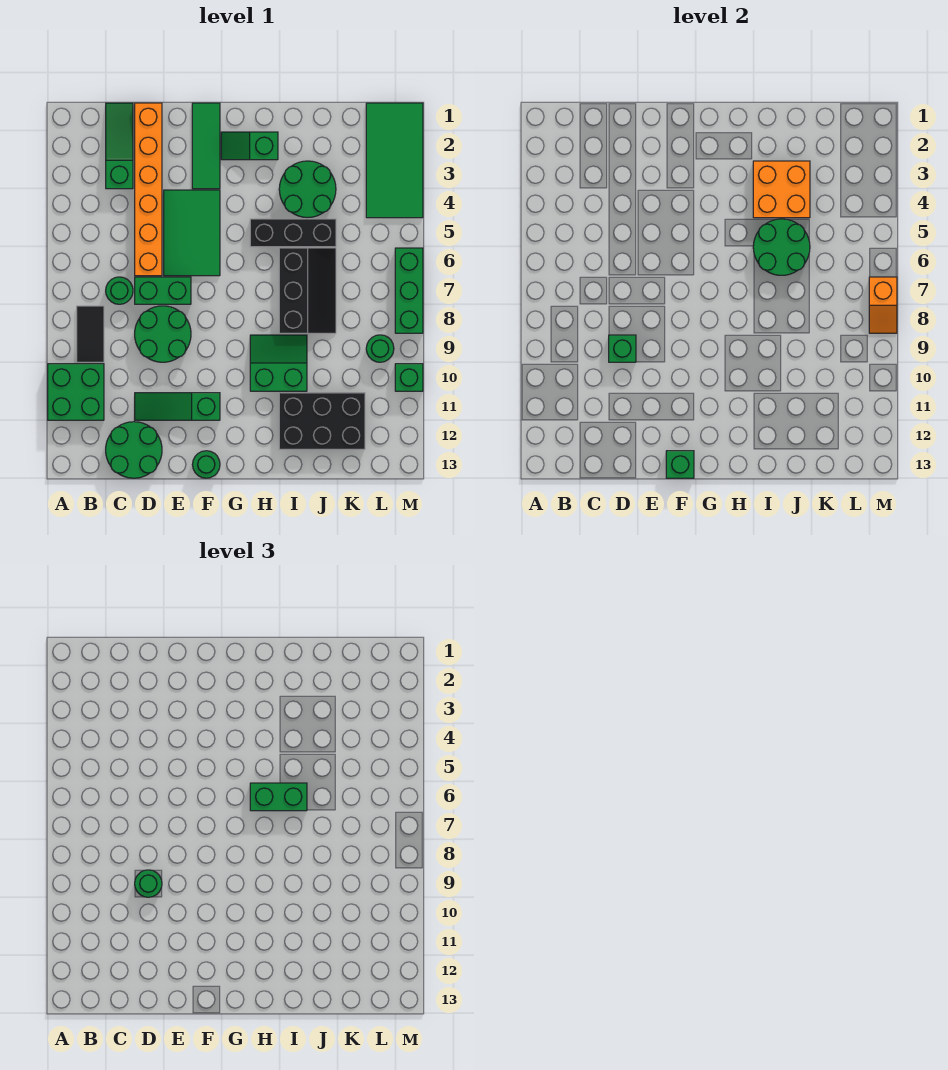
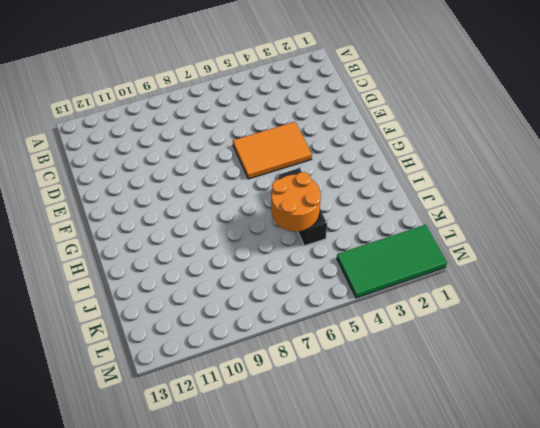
orange tile E4:F6 level 1 -> green tile E4:F6 level 1
orange round brick I5:J6 level 2 -> green round brick I5:J6 level 2
none -> green brick A10:B11 level 1
none -> black tile B8:B9 level 1
none -> green slope C1:C3 level 1 top 3

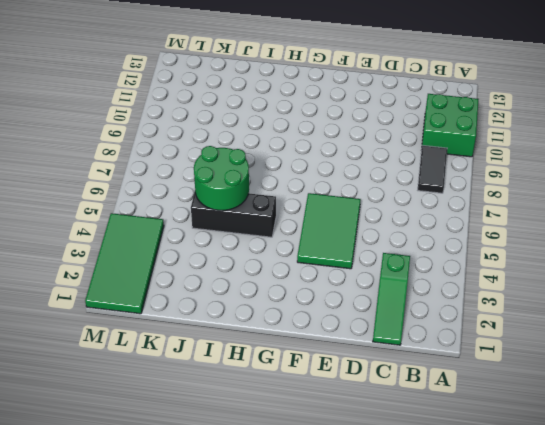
none -> green round brick C7 level 1
none -> green round brick C12:D13 level 1
none -> orange brick D1:D6 level 1

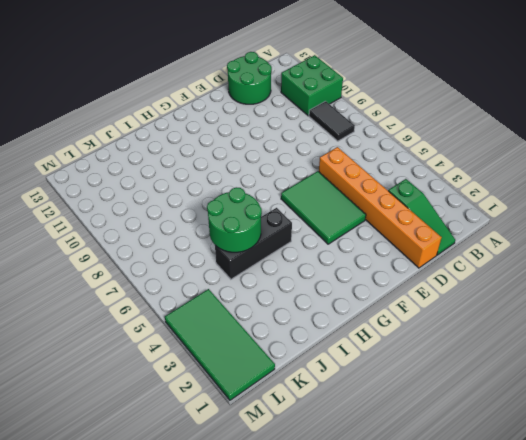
none -> green round brick C7 level 1
none -> green brick D7:E7 level 1
none -> green round brick D8:E9 level 1

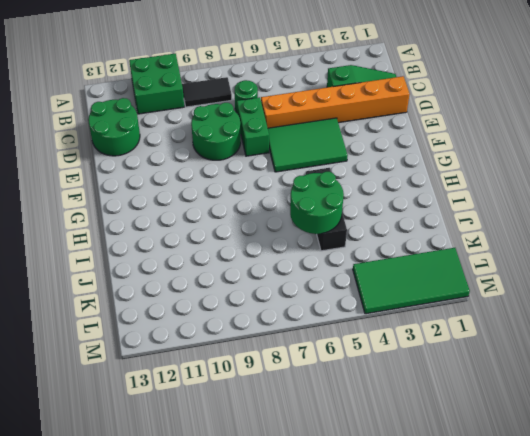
none -> green slope D11:F11 level 1 top F
none -> green tile F1:F3 level 1
none -> green round brick F13 level 1

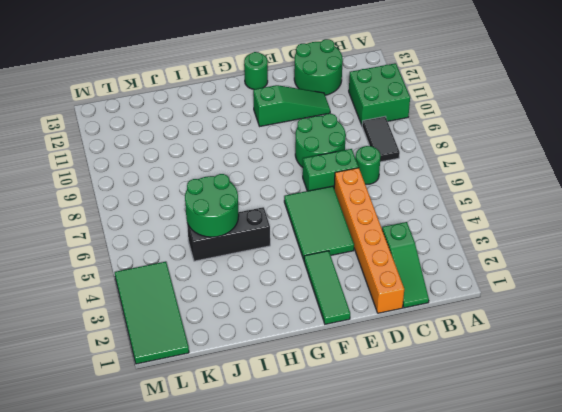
none -> green slope G2:H2 level 1 top H
none -> green slope H9:I10 level 1 top 10
none -> green round brick I3:J4 level 1

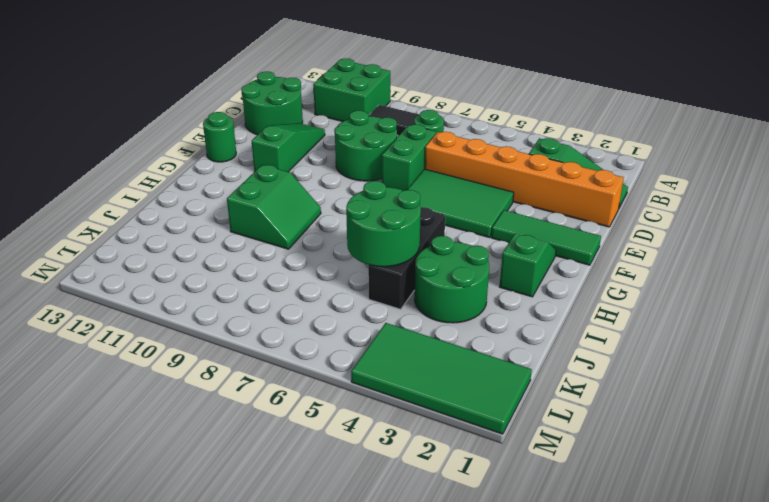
none -> black slope I6:J8 level 1 top I
none -> black brick I11:K12 level 1
none -> green round brick L9 level 1

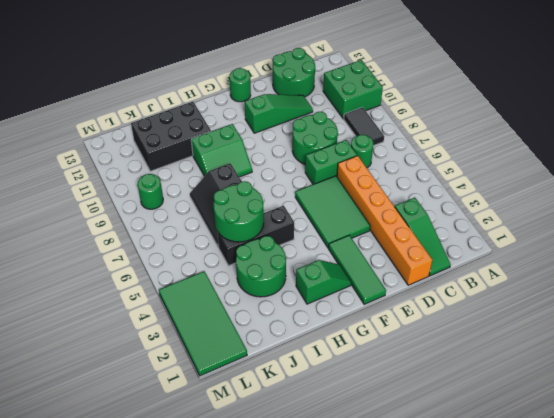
none -> green brick M6:M8 level 1
none -> green brick M10 level 1
none -> green brick D9 level 2

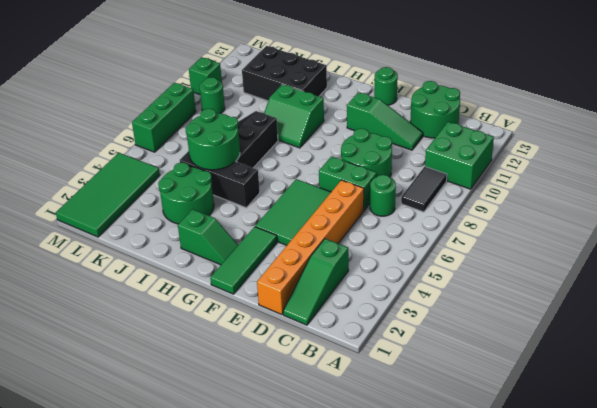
none -> green brick D9 level 2
none -> green brick F13 level 2
none -> orange brick I3:J4 level 2

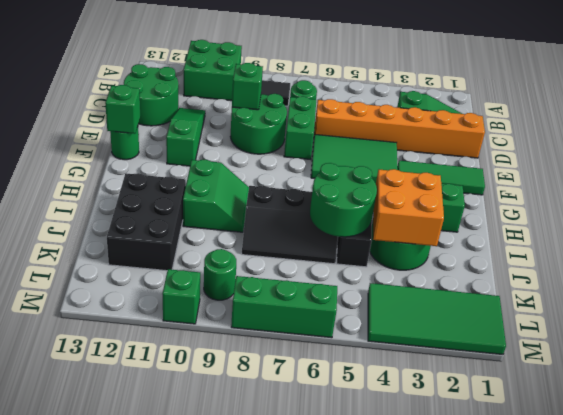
none -> orange slope M7:M8 level 2 top 7
none -> green round brick D9 level 3
none -> green brick H6:I6 level 3

